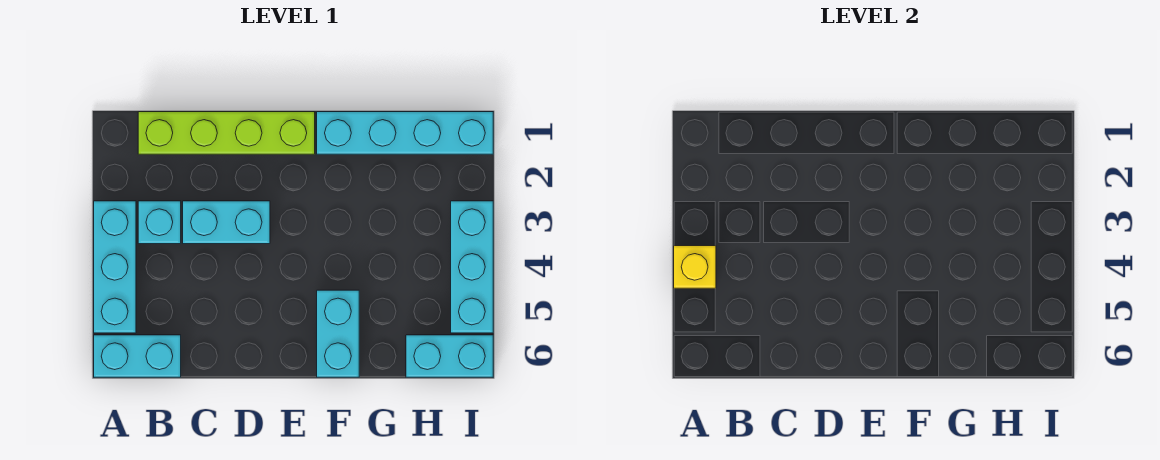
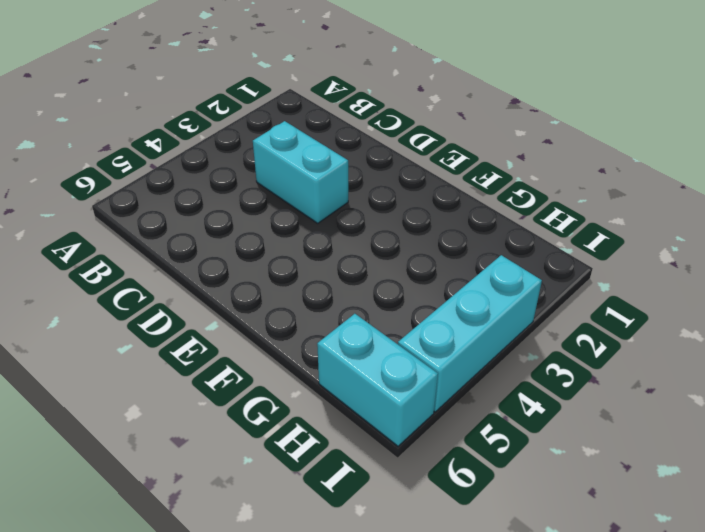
none -> cyan brick A3:A5 level 1
none -> cyan brick A6:B6 level 1

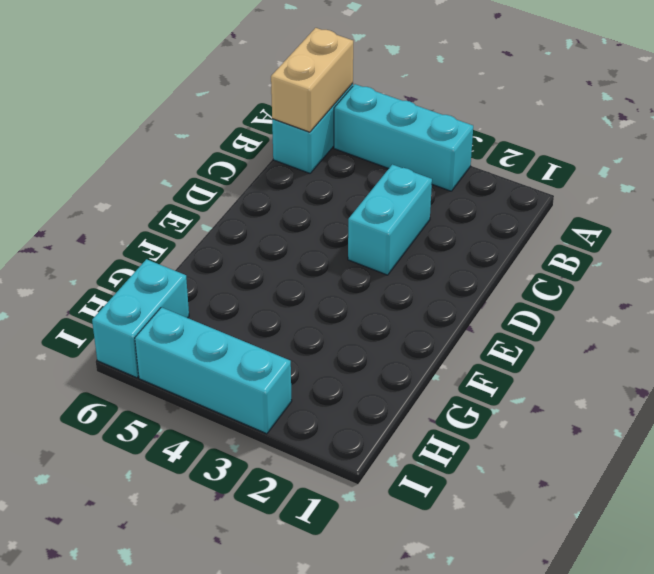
tan brick A6:B6 level 2 -> none
none -> lime brick B1:E1 level 1
none -> cyan brick B3 level 1

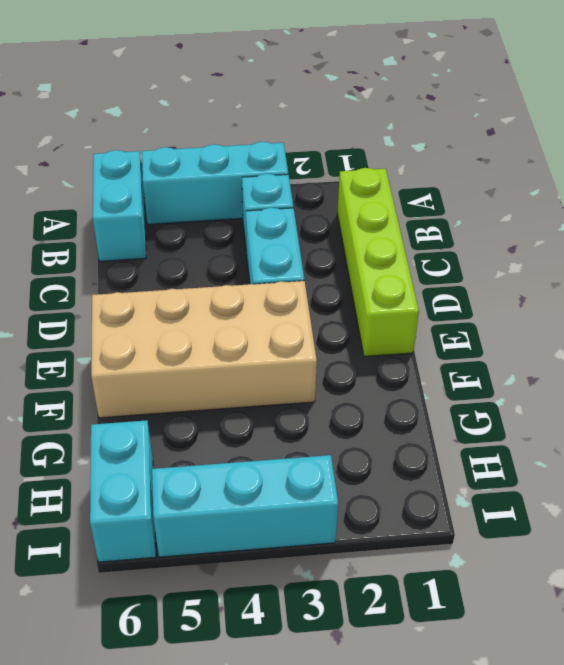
tan brick E3:F6 level 1 -> cyan brick F5:F6 level 1
none -> cyan brick F1:I1 level 1
none -> yellow brick A4 level 2

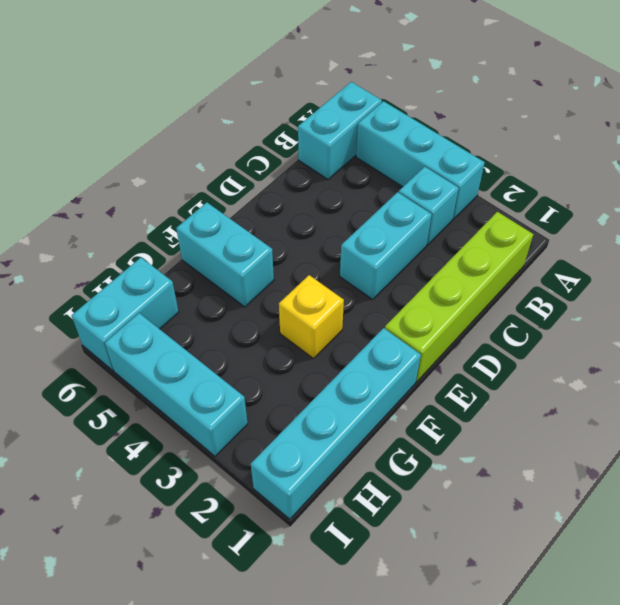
yellow brick F3 level 1 -> yellow brick A4 level 2

